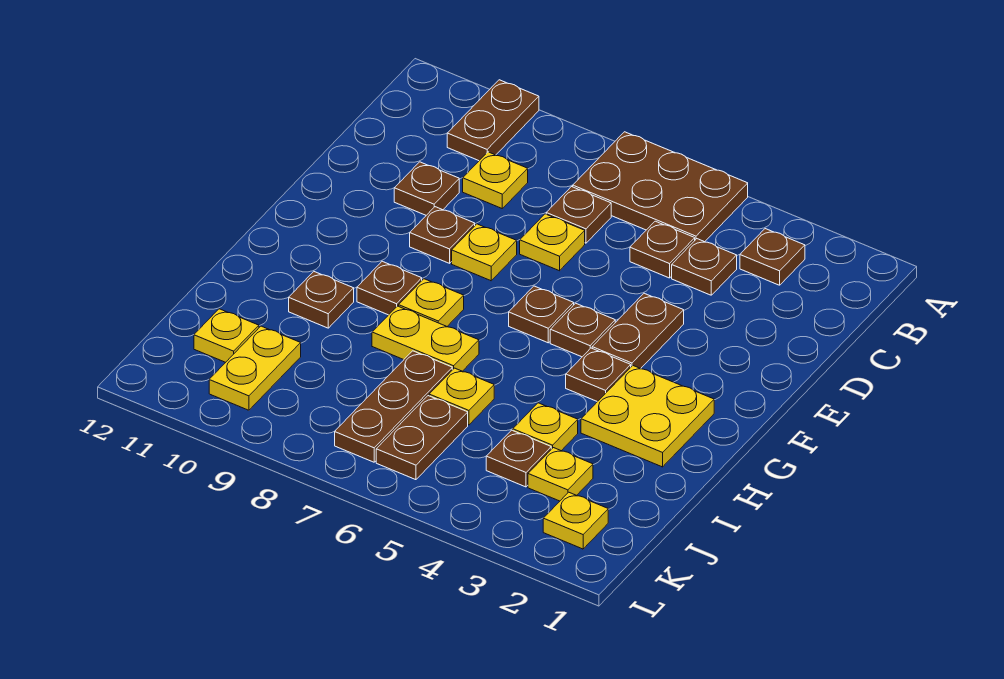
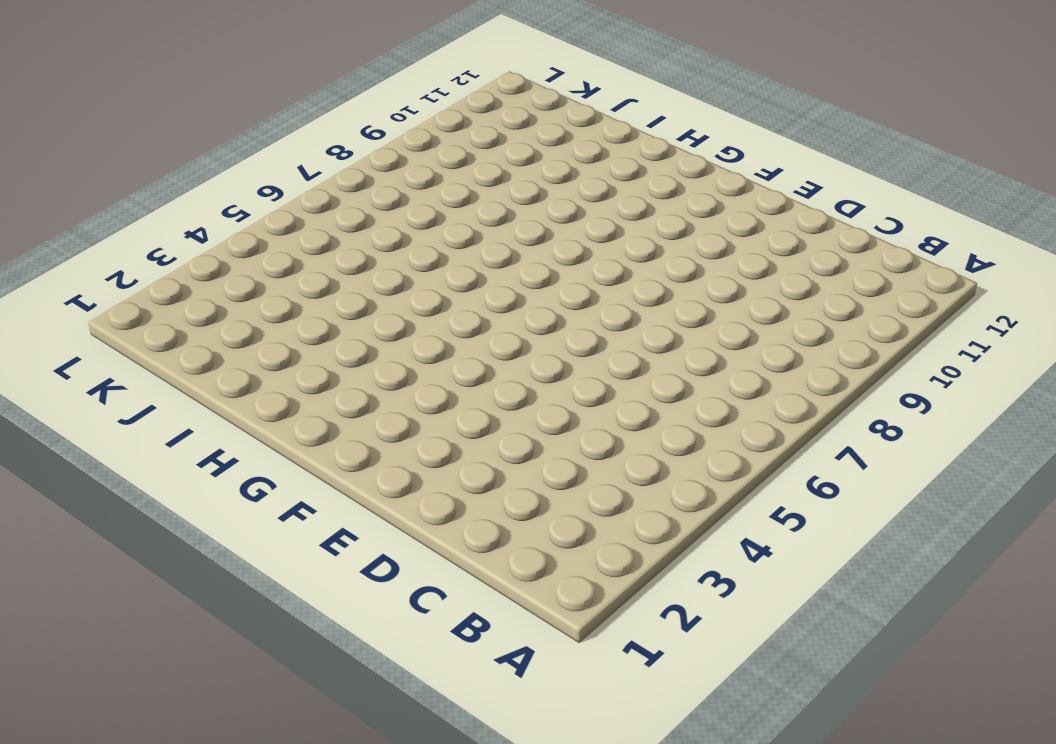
none -> brown plate A5:B7 level 1
none -> brown plate A10:B10 level 1
none -> brown plate B3 level 1

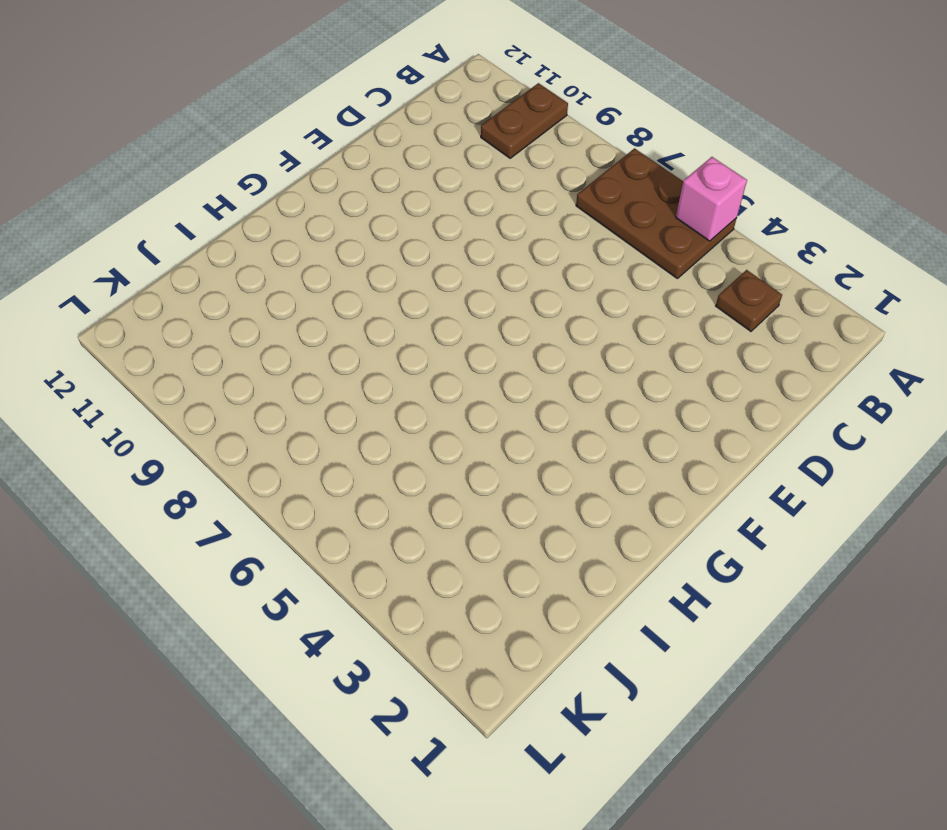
pink brick A5 level 2 -> none
none -> brown plate C4 level 1
none -> brown plate C5 level 1
none -> brown plate C7 level 1

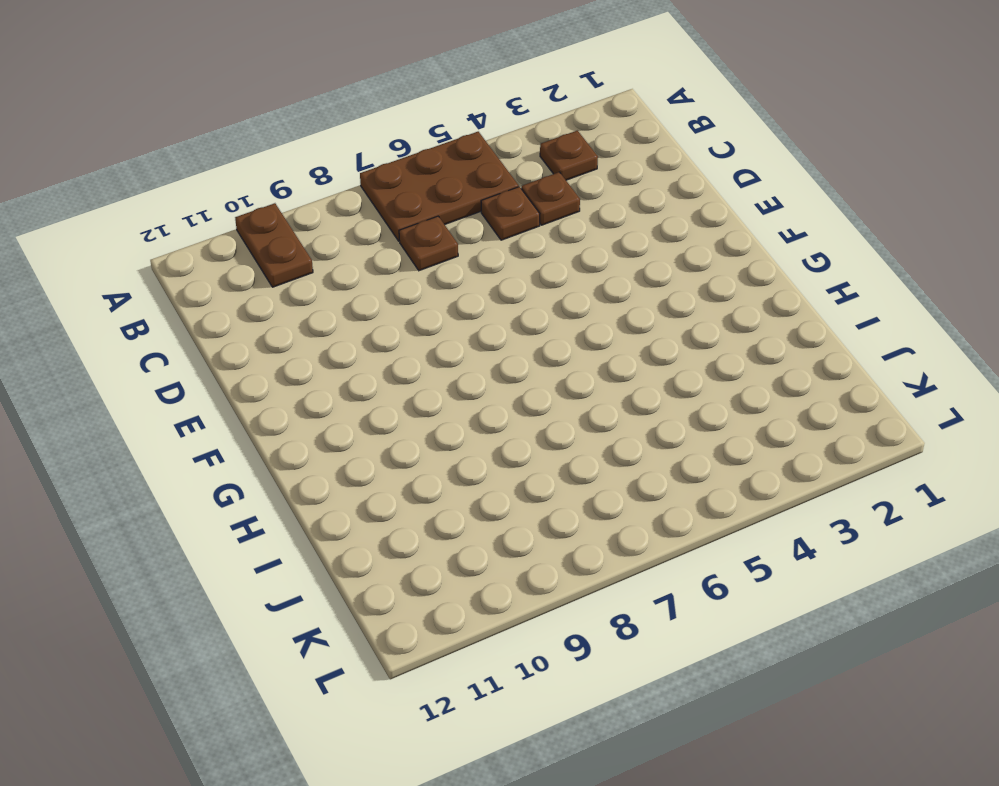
none -> yellow plate C9 level 1
none -> yellow plate D7 level 1
none -> brown plate D10 level 1

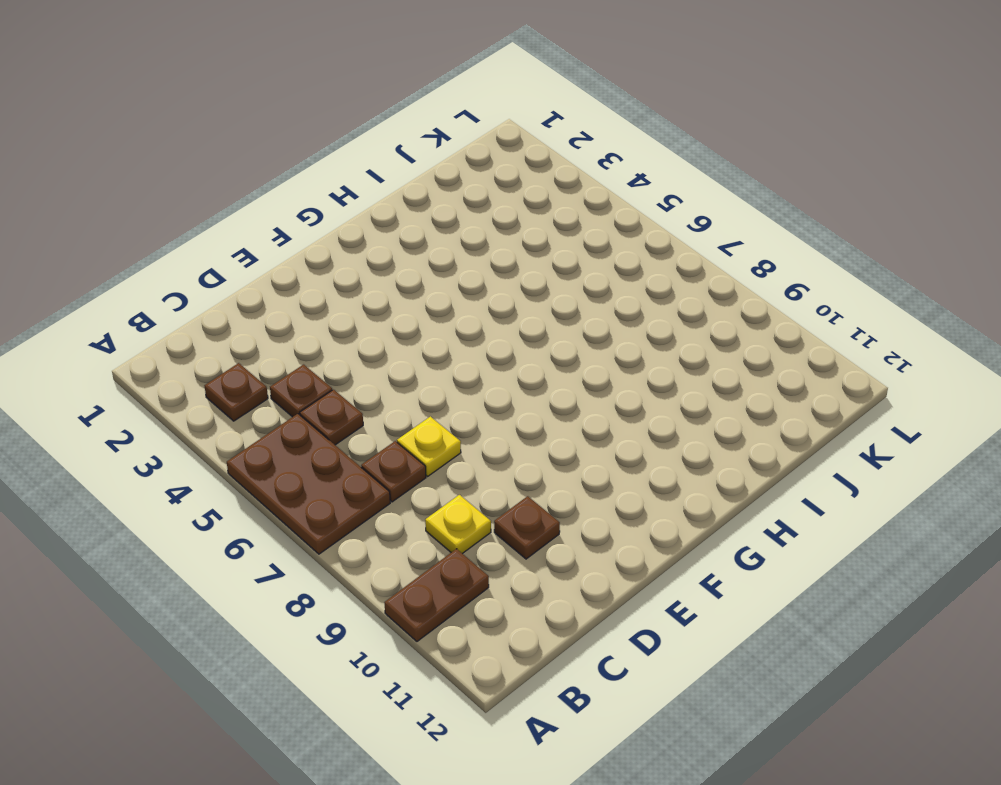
none -> brown plate E4:F4 level 1
none -> yellow plate E8 level 1
none -> brown plate E9 level 1

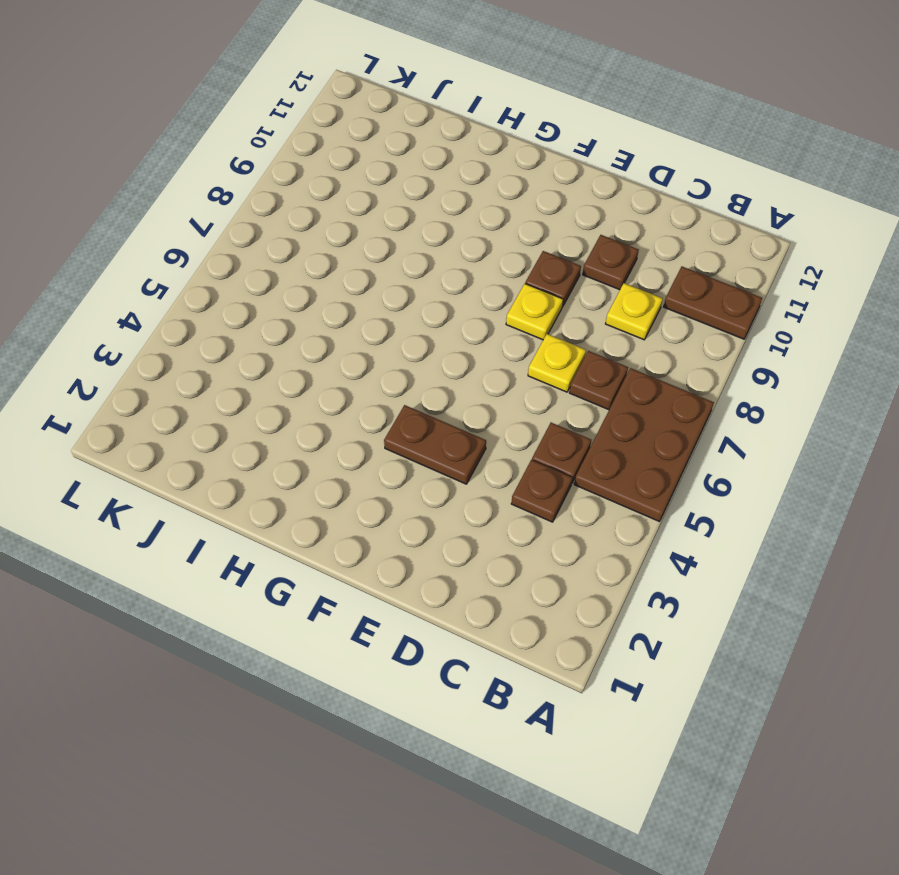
none -> brown plate B3 level 1
none -> brown plate F5 level 1
none -> brown plate F6 level 1

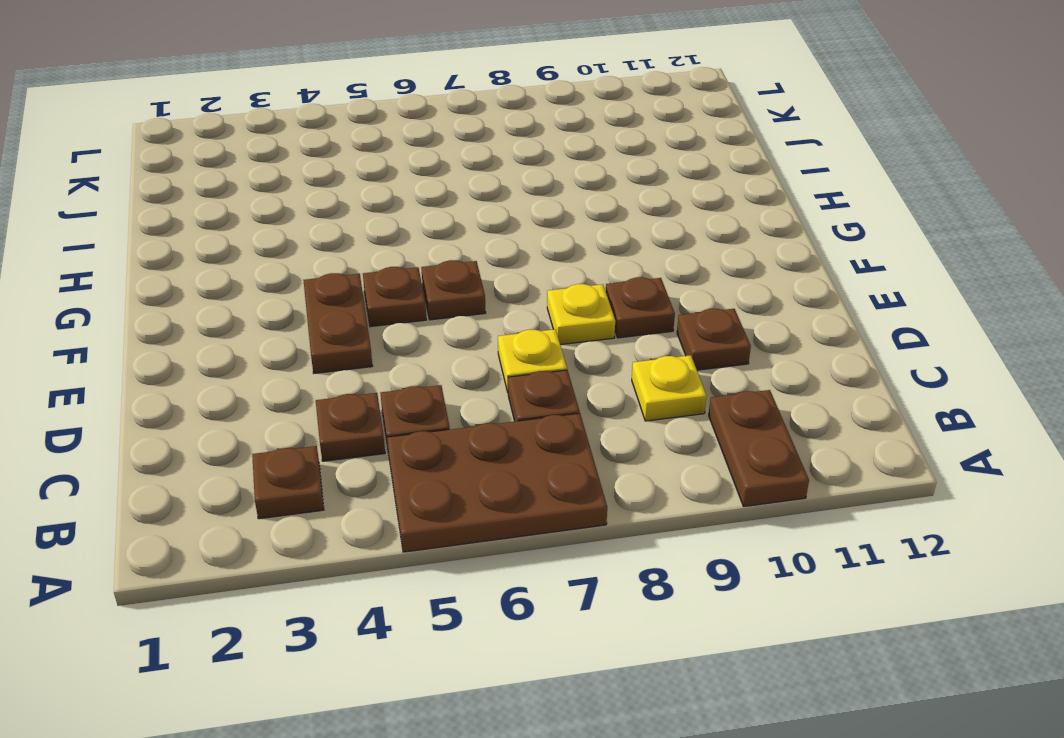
none -> yellow plate G2:H3 level 1
none -> brown plate G4 level 1
none -> yellow plate G8 level 1

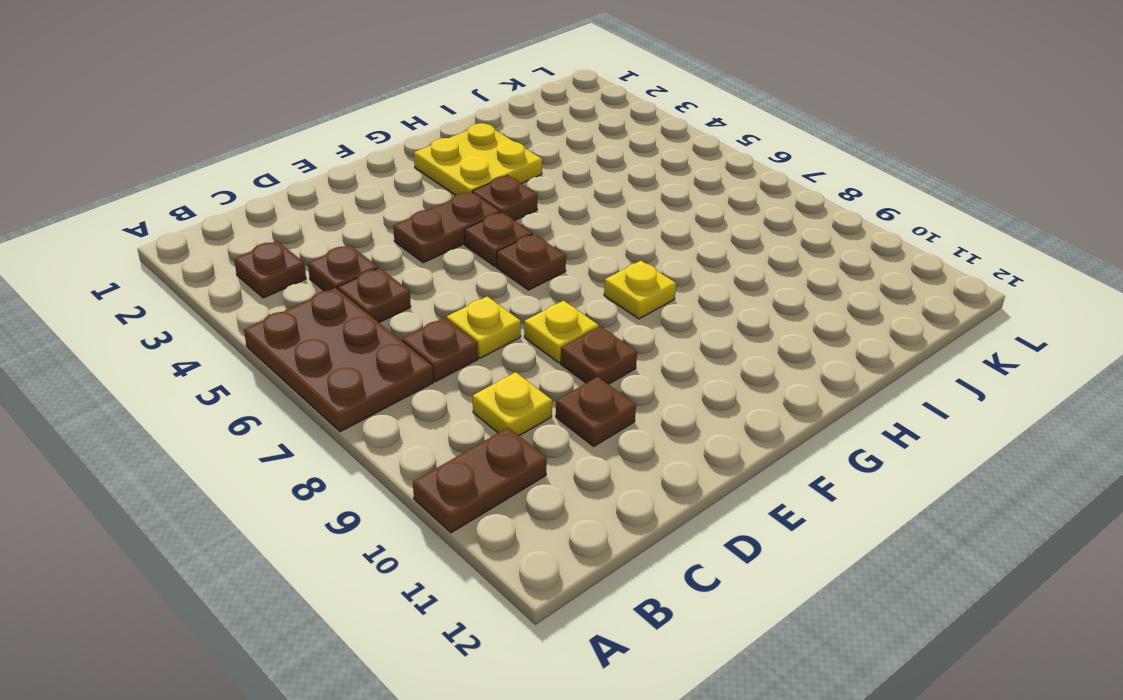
none -> brown plate G9 level 1
none -> yellow plate H7:H8 level 1
none -> brown plate H10 level 1

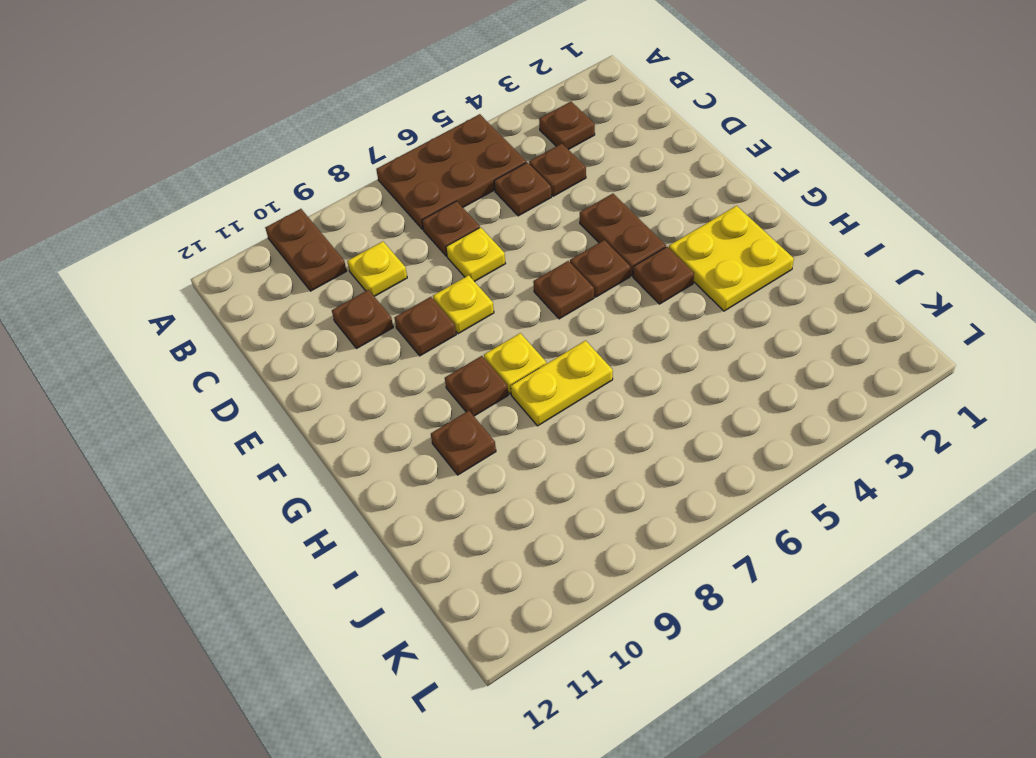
none -> yellow plate I4 level 1
none -> yellow plate I6 level 1
none -> brown plate I7:K7 level 1

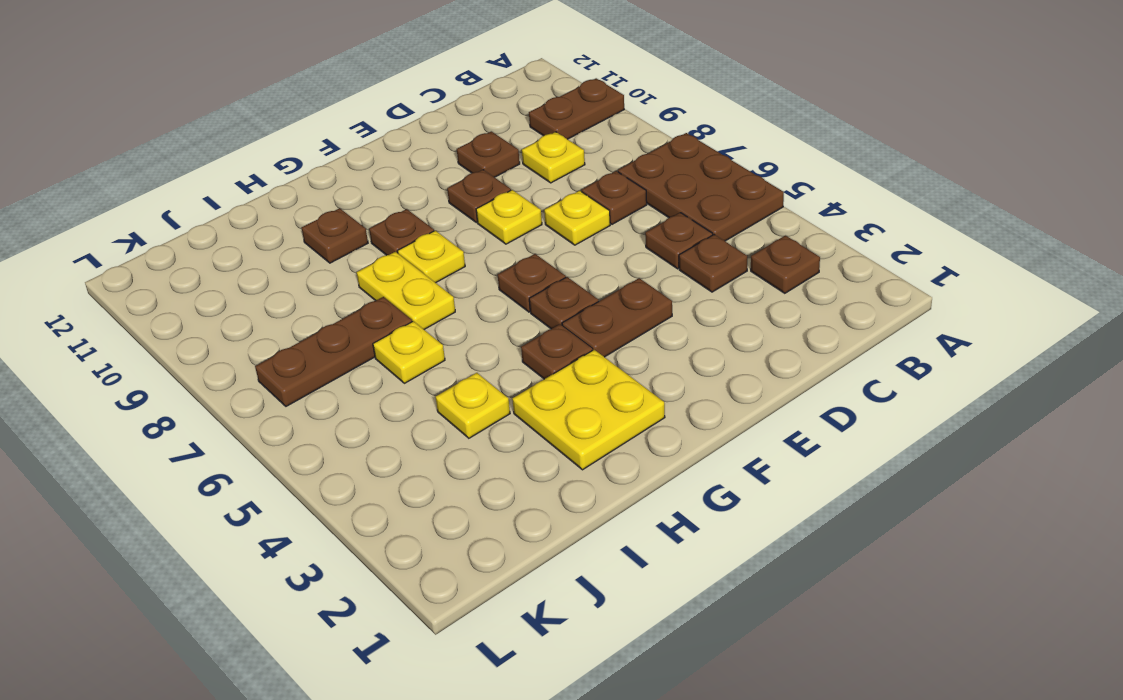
none -> yellow plate J3 level 1
none -> brown plate J4 level 1
none -> brown plate J6:K6 level 1

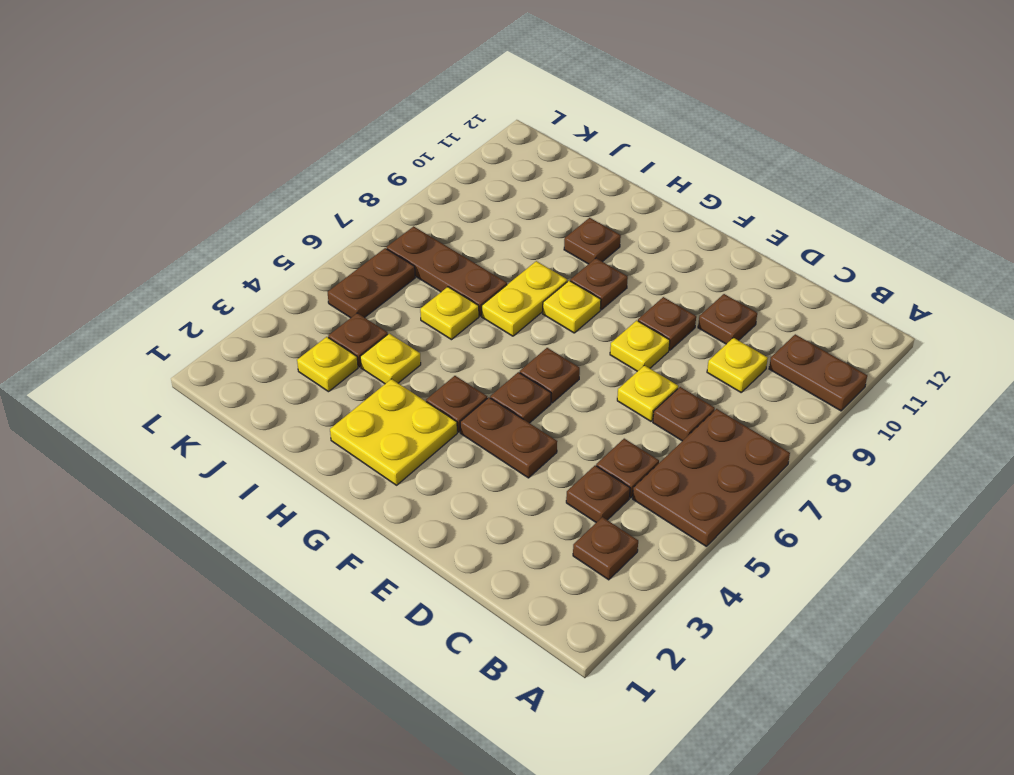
brown plate K5:K6 level 1 -> brown plate J6:K6 level 1
none -> yellow plate J10:K10 level 1
none -> yellow plate J11 level 1
none -> yellow plate K2 level 1

